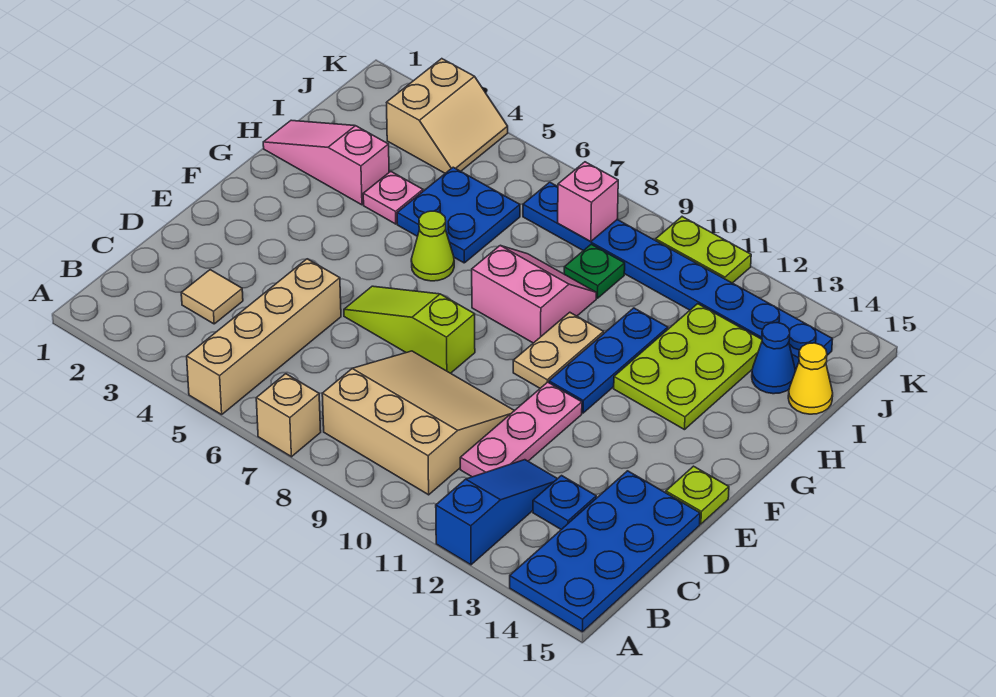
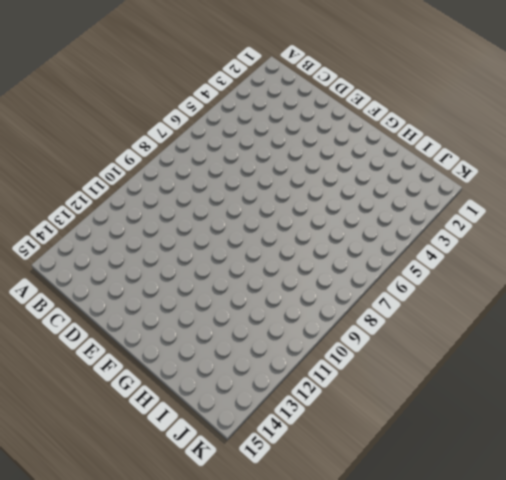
none -> tan brick A5:D5 level 1
none -> tan brick A7 level 1
none -> blue slope A12:C12 level 1 top A

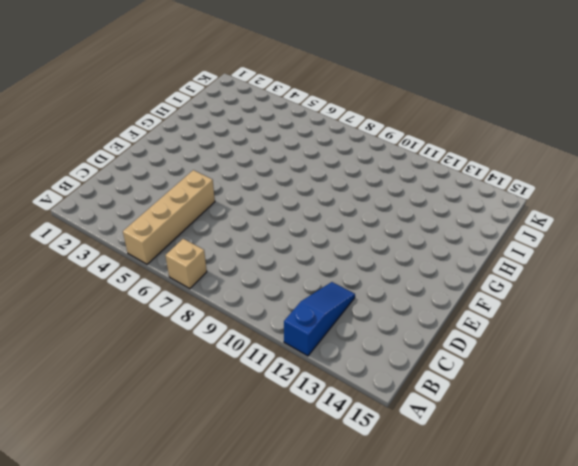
none -> blue plate A14:D15 level 1
none -> tan slope B8:D10 level 1 top B
none -> tan tile C3 level 1

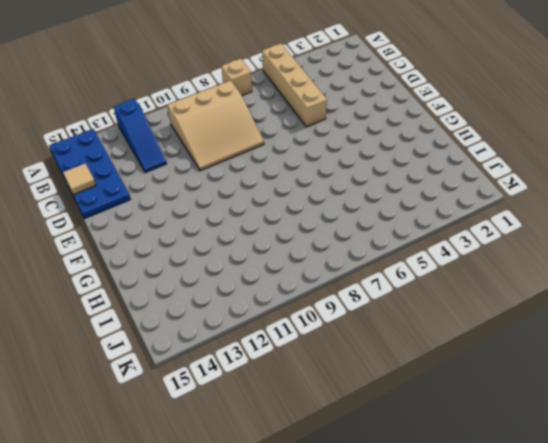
tan tile C15 level 2 -> tan tile C3 level 1
none -> pink plate C11:E11 level 1
none -> blue plate C13 level 1
none -> lime slope E6:E8 level 1 top 8

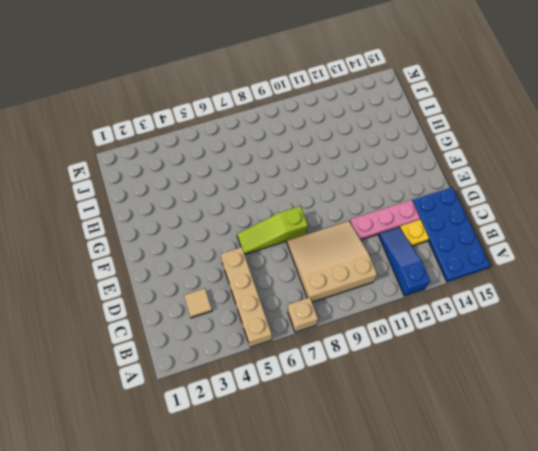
yellow plate C13 level 1 -> blue plate C13 level 1
pink plate D11:D13 level 1 -> pink plate C11:E11 level 1
none -> lime plate E15 level 1
none -> tan plate F10:G10 level 1
none -> blue plate F11:H11 level 1

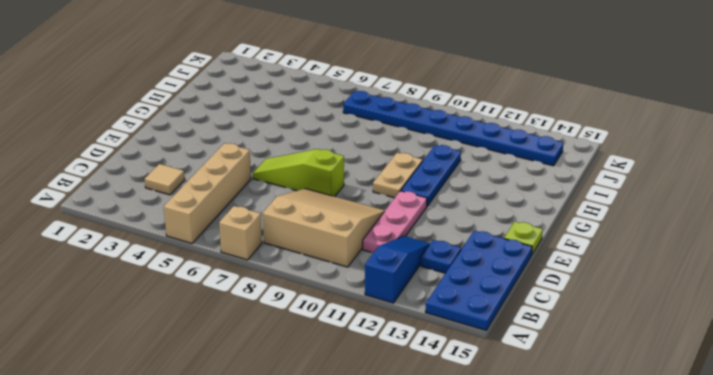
none -> lime cone G6 level 1
none -> pink slope G8:H9 level 1 top G
none -> lime plate G12:I13 level 1

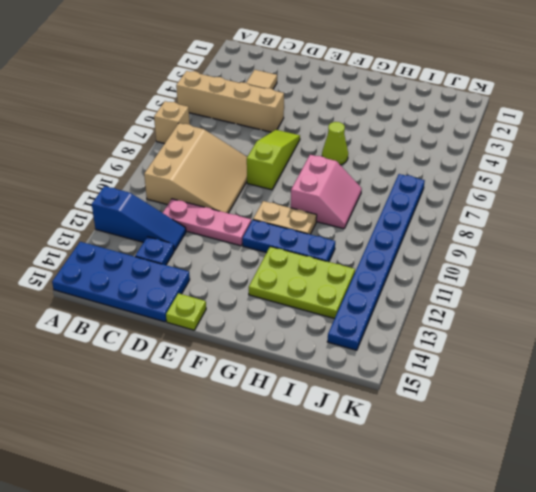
none -> pink slope H1:H3 level 1 top 3
none -> pink plate H4 level 1
none -> blue plate H5:I6 level 1

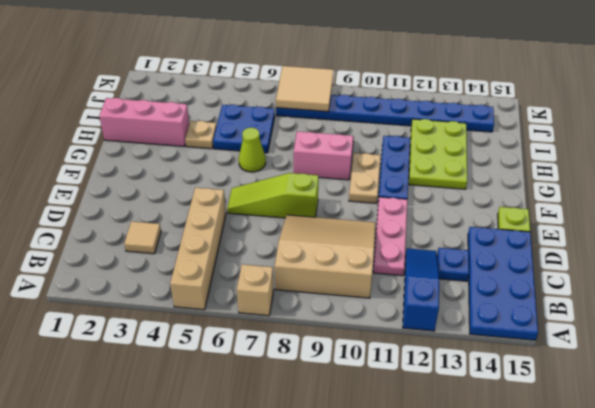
pink brick H1:H3 level 1 -> pink slope H1:H3 level 1 top 3
tan plate H4 level 1 -> pink plate H4 level 1
tan tile J7:K8 level 2 -> pink brick J8 level 2
none -> green plate I9 level 1
none -> blue cone I14 level 1
none -> yellow cone I15 level 1

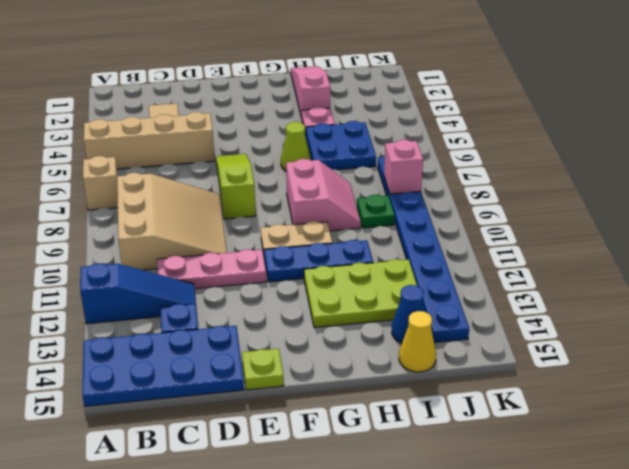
none -> tan slope J3:K4 level 1 top 3
none -> lime plate K10:K11 level 1

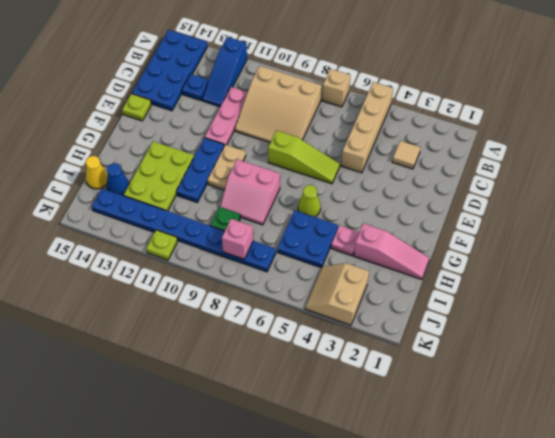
lime plate K11 level 1 -> lime plate K10:K11 level 1

